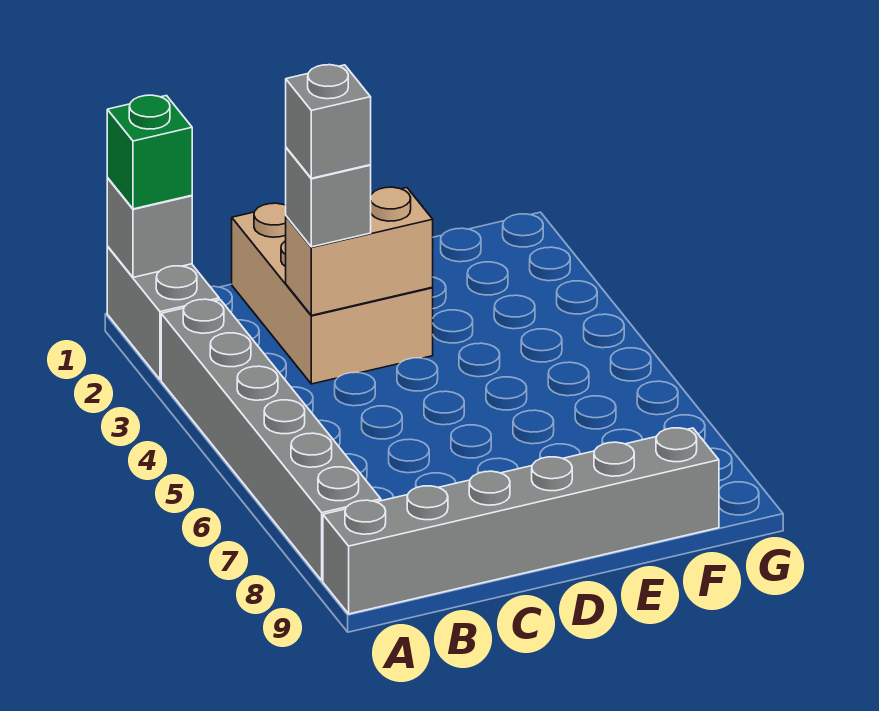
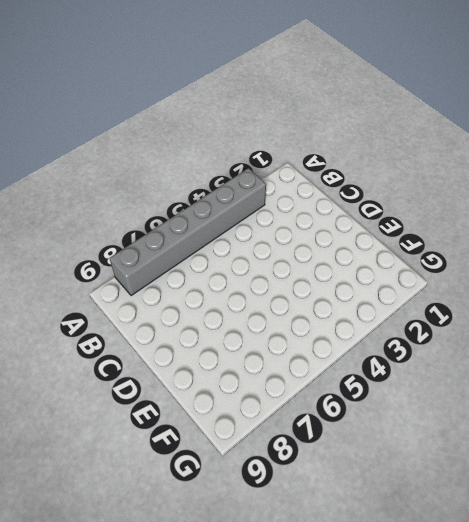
none -> grey brick A1:A2 level 1
none -> grey brick A9:F9 level 1

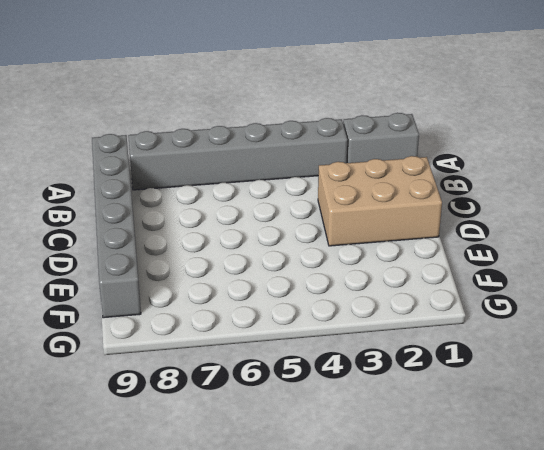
none -> grey brick A1 level 2
none -> tan brick C3:D3 level 2

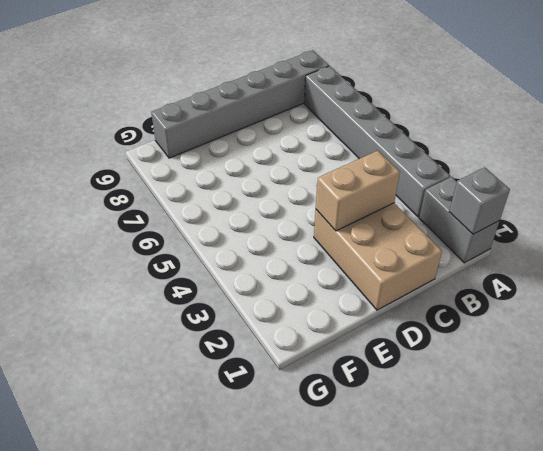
none -> green brick A1 level 3
none -> grey brick C3 level 3

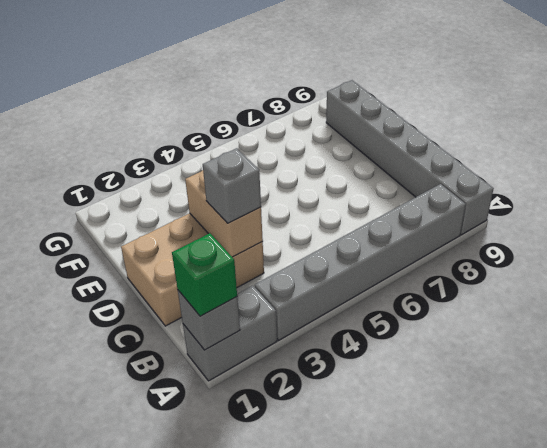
none -> grey brick C3 level 4

